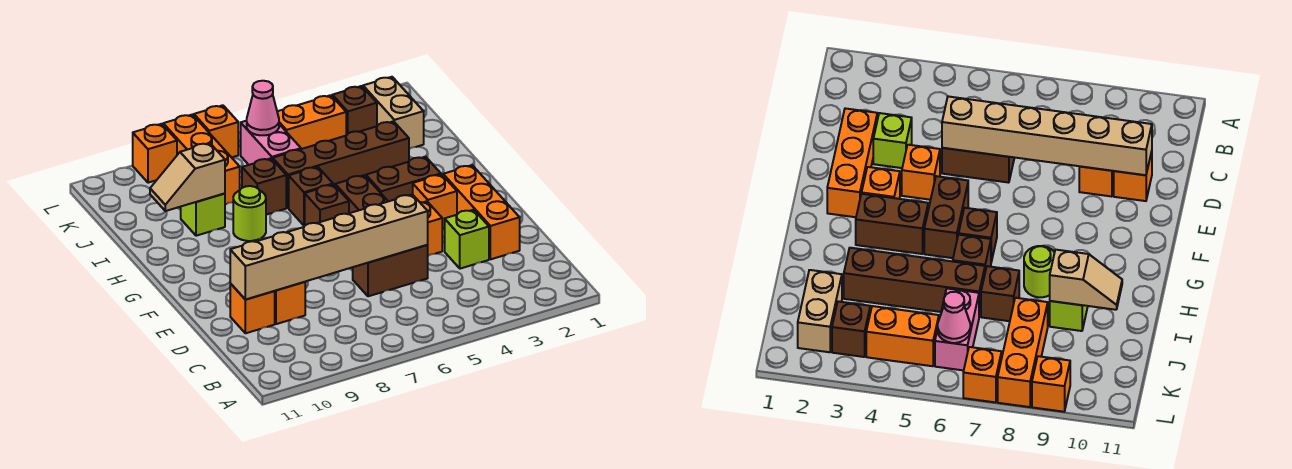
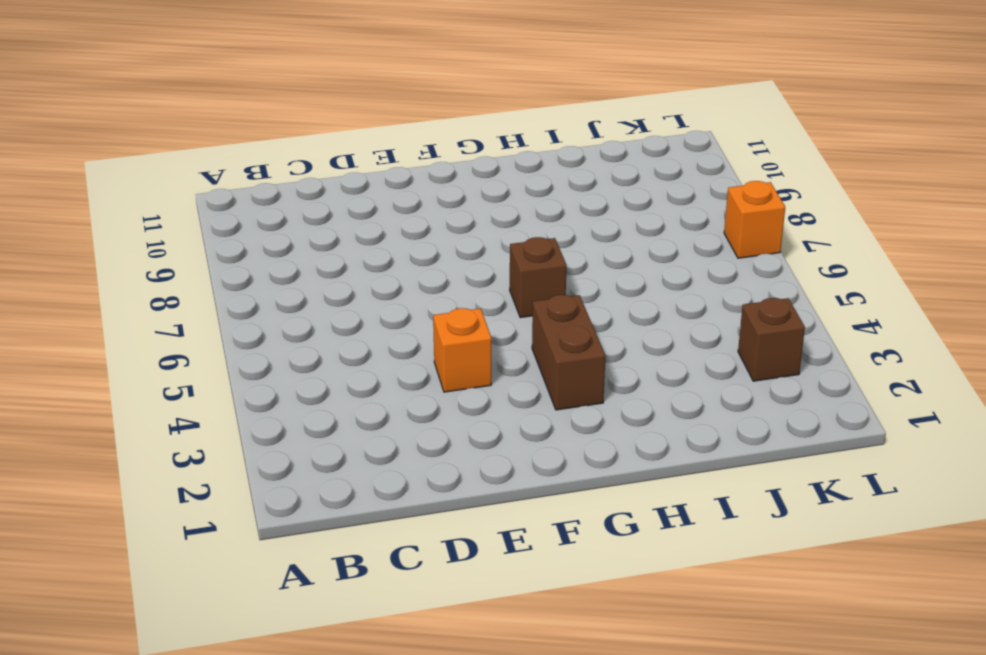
none -> orange brick D2:F2 level 1
none -> lime brick D3 level 1
none -> brown brick D5:D6 level 1

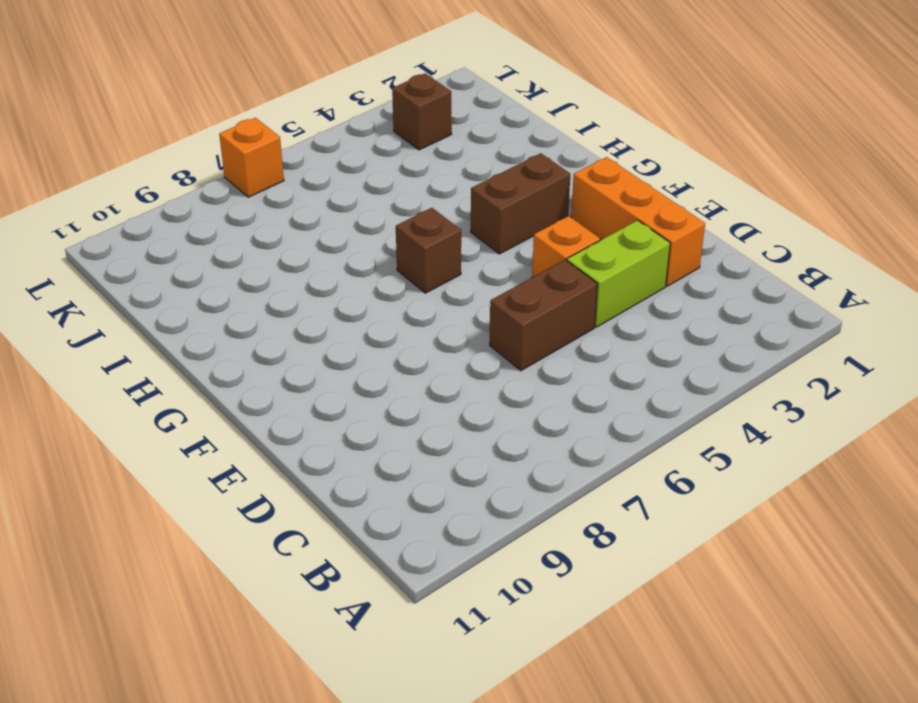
lime brick D3:D4 level 1 -> lime brick D3 level 1
none -> orange brick D9 level 1
none -> orange brick D10 level 1
none -> orange brick F3 level 1

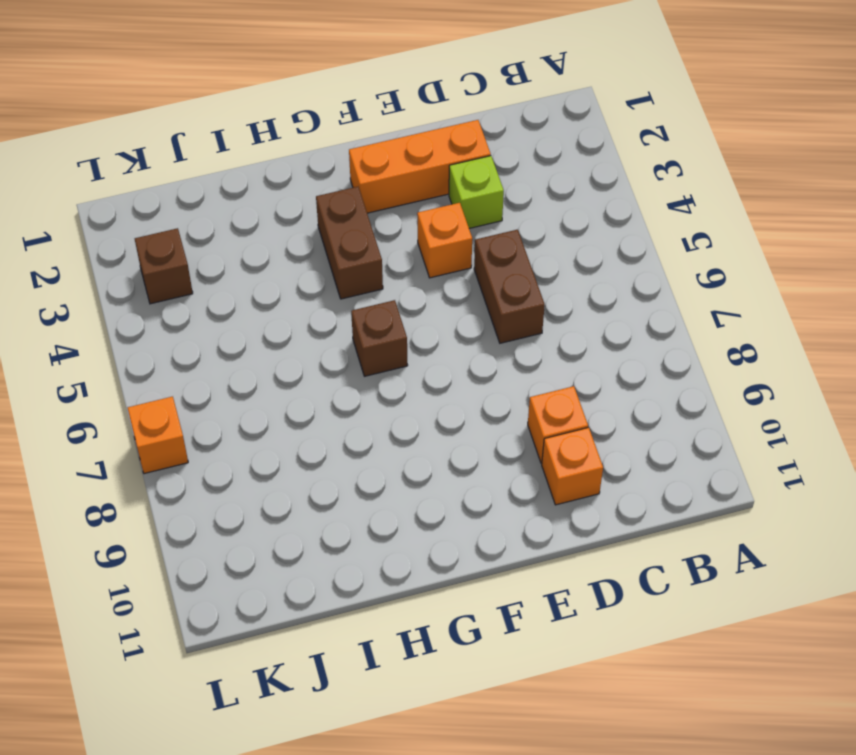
none -> orange brick F3 level 1
none -> brown brick F5:G5 level 1
none -> brown brick H6 level 1

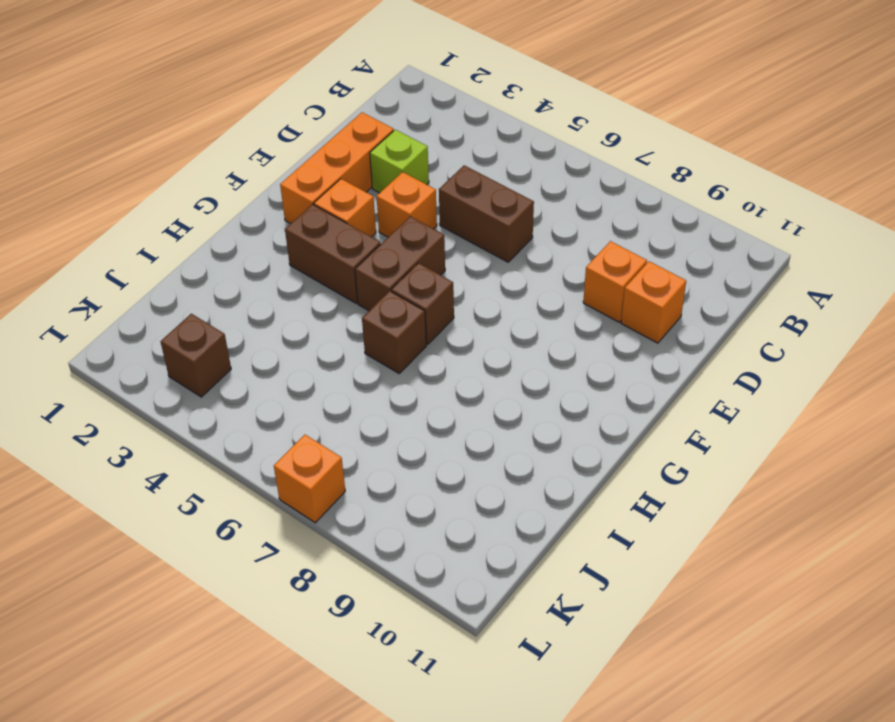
none -> lime round brick H8 level 1
none -> brown brick I3:I6 level 1
none -> brown brick I7 level 1

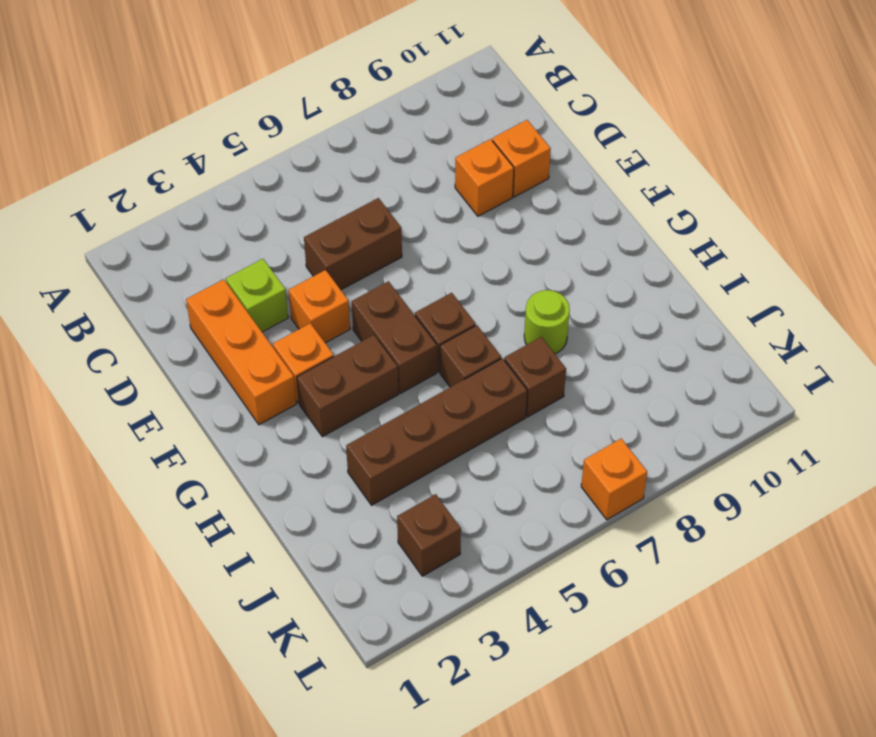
none -> lime brick I9 level 1
none -> tan brick J2:K2 level 1
none -> pink brick J6:K6 level 1

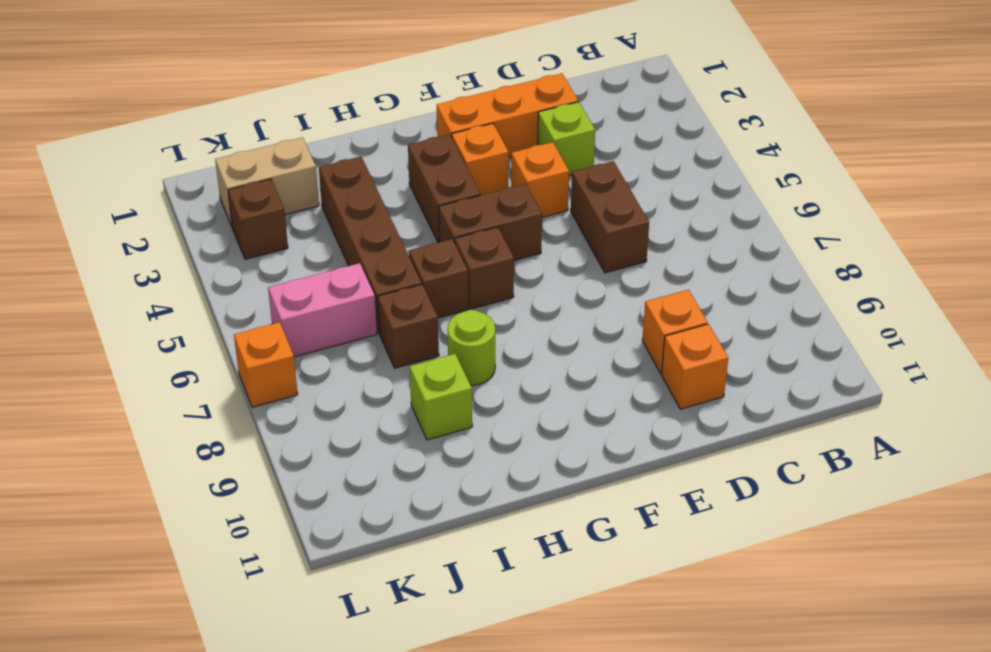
none -> orange brick J8:L8 level 1
none -> orange brick K4:K5 level 1
none -> orange brick L9 level 1

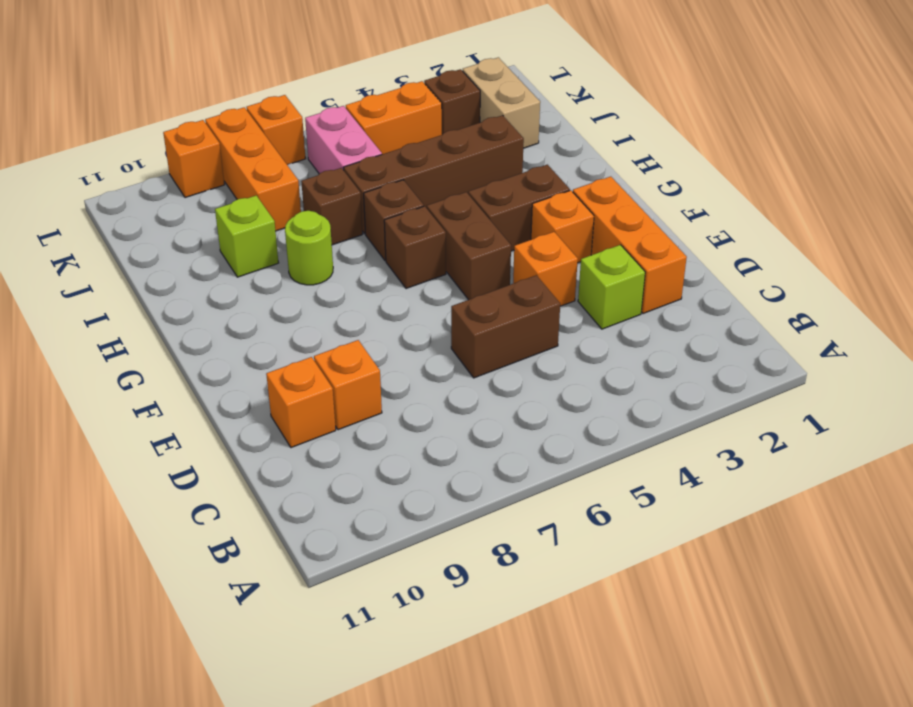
none -> tan brick D5:D10 level 2
none -> tan slope I9:I10 level 2 top 9
none -> pink cone K6 level 2

